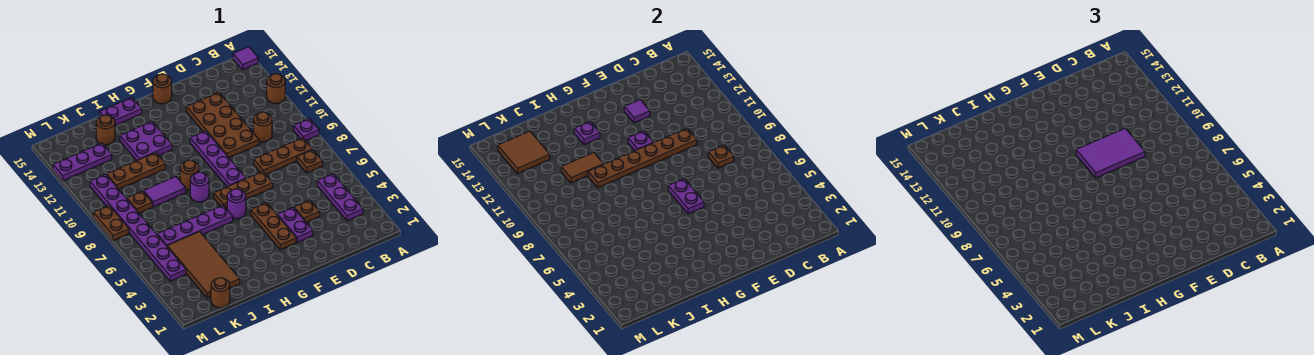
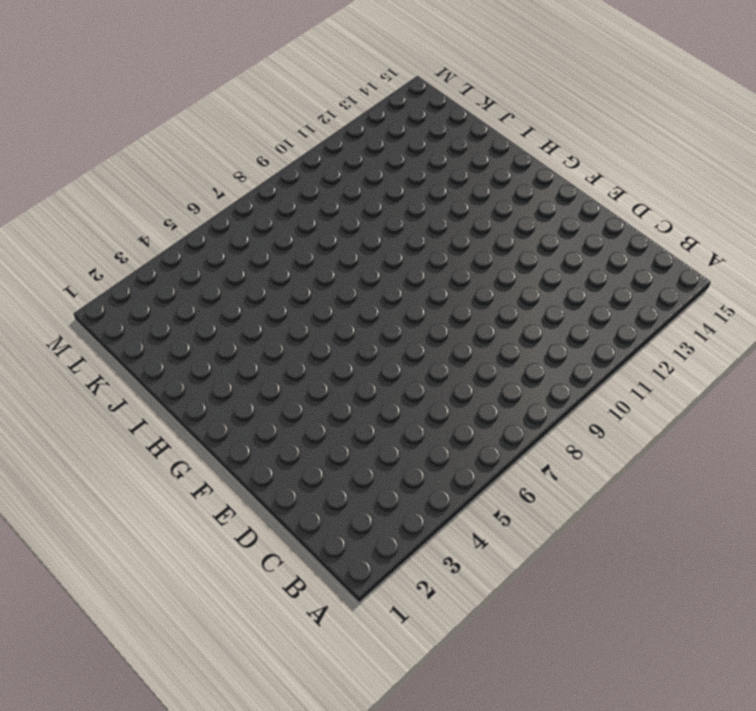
none -> purple plate A9 level 1
none -> brown round brick A12 level 1
none -> purple tile A15 level 1
none -> purple plate B3:B5 level 1

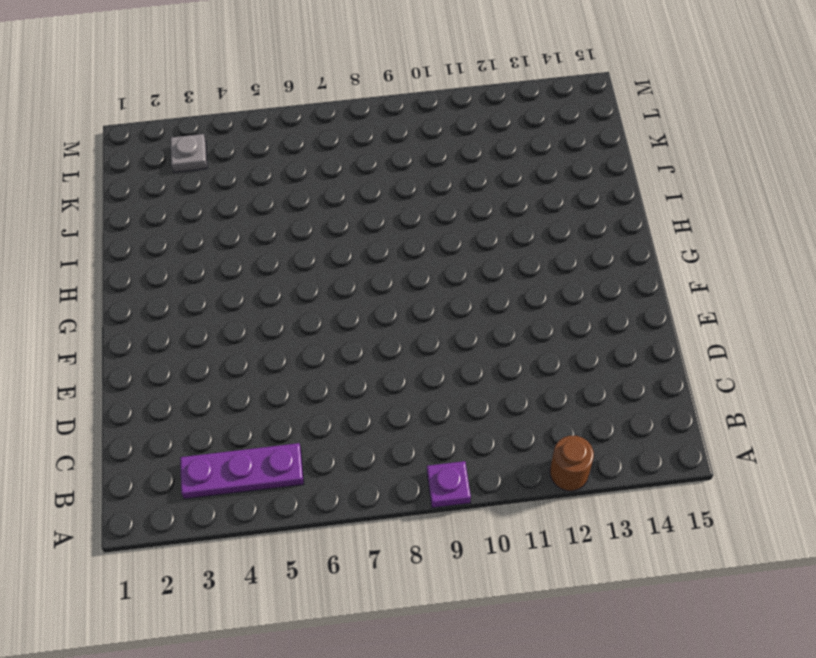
grey plate L3 level 1 -> none
none -> purple tile A15 level 1
none -> brown plate B7 level 1
none -> brown plate B8:D8 level 1
none -> brown round brick C10 level 1

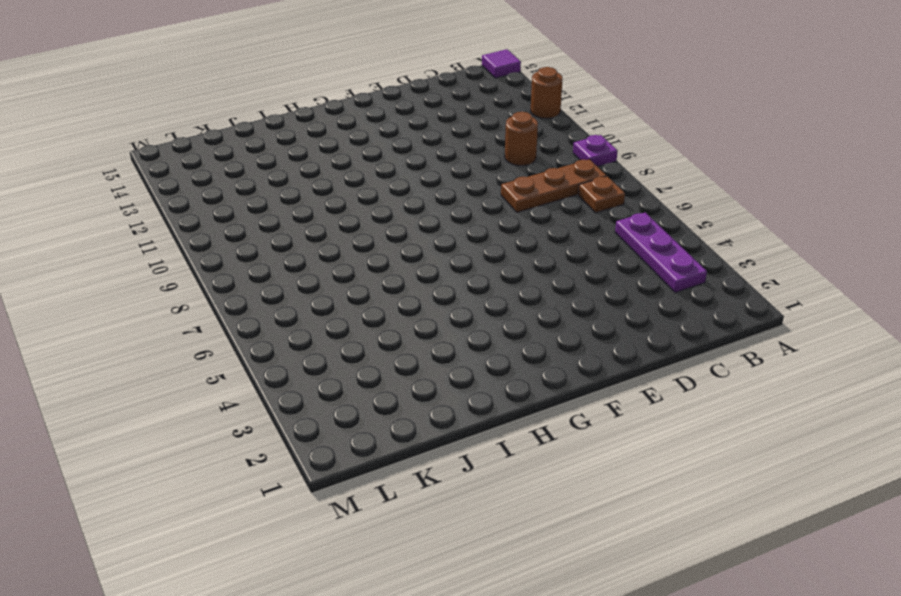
none -> brown plate D4 level 1
none -> brown plate D10:E13 level 1
none -> purple plate E3:E4 level 1
none -> brown plate E7:G7 level 1

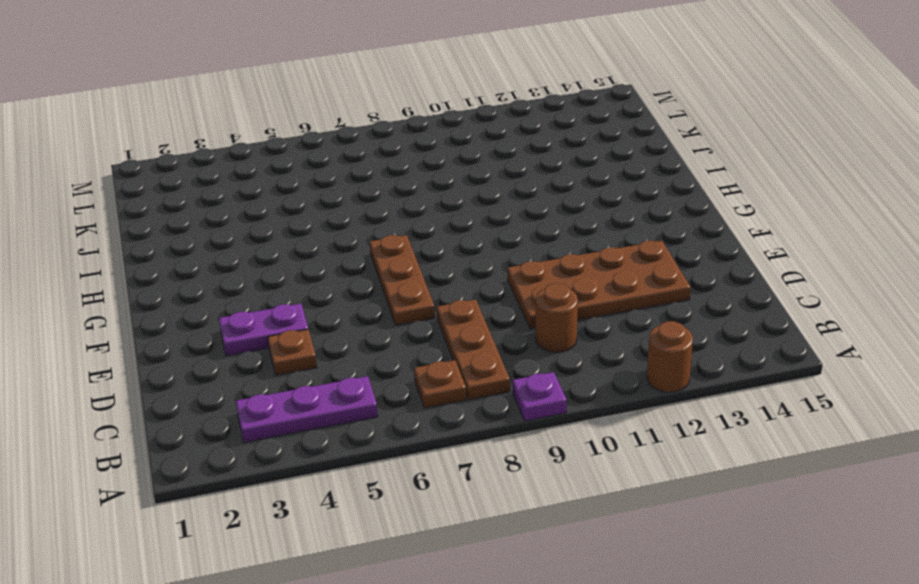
none -> purple tile A15 level 1
none -> brown plate F3:F5 level 1
none -> purple plate F8:F11 level 1
none -> brown round brick F15 level 1

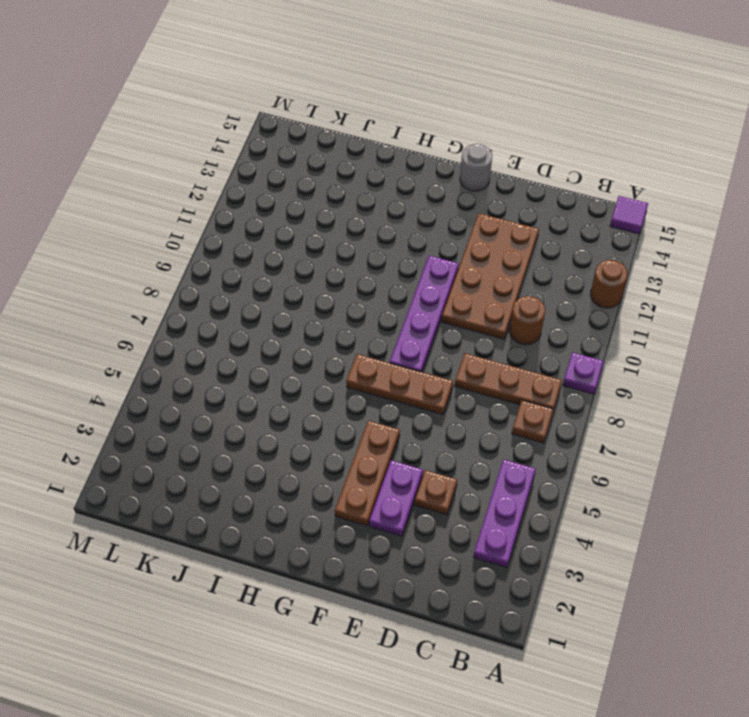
grey round brick F15 level 1 -> brown round brick F15 level 1
none -> purple round brick G6 level 1
none -> purple plate H6:K6 level 1
none -> purple round brick H8 level 1
none -> brown round brick H9 level 1

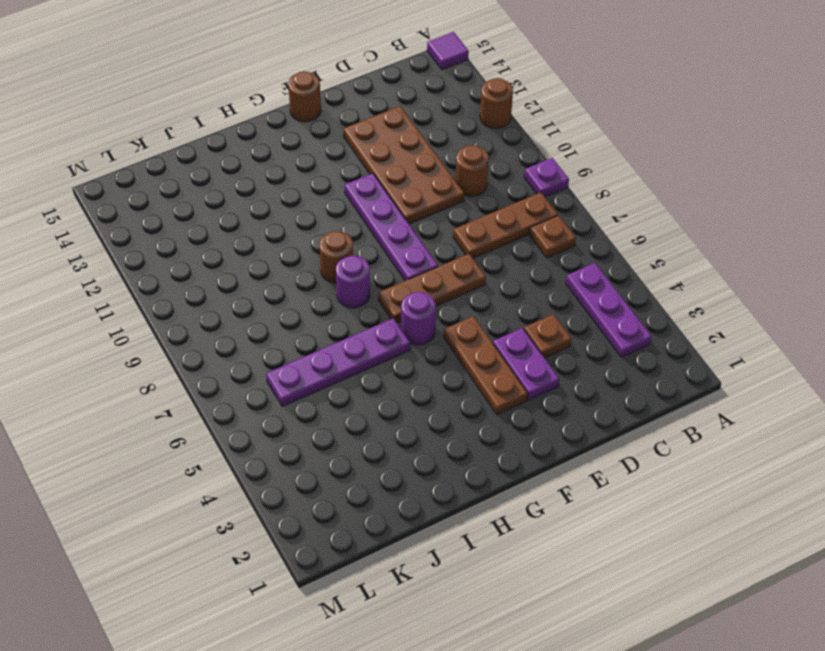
none -> purple plate H12:I13 level 1
none -> purple plate H15:I15 level 1
none -> purple tile I9:J9 level 1
none -> brown plate I11:K11 level 1

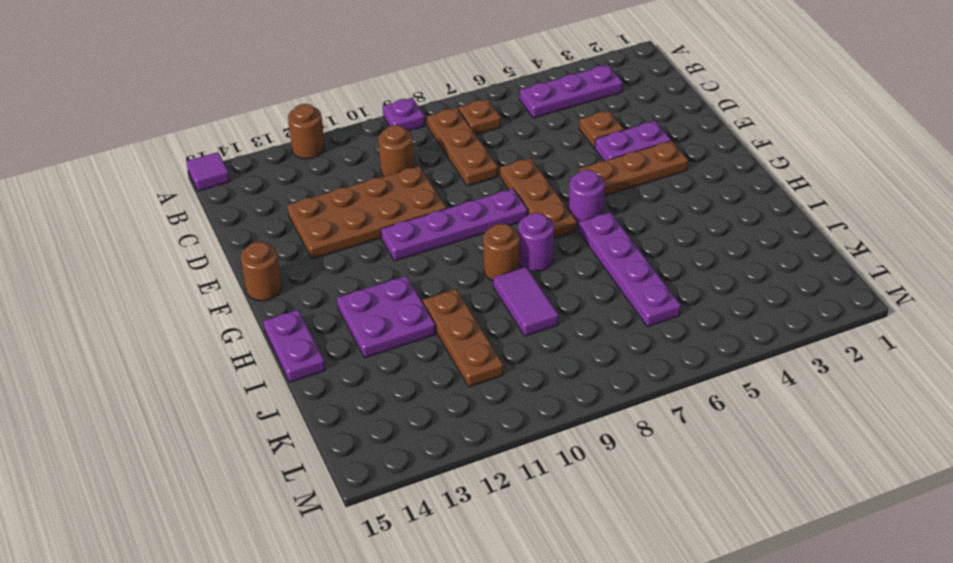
none -> brown tile J2:K5 level 1
none -> brown round brick J14 level 1
none -> brown round brick K1 level 1
none -> brown plate K9 level 1

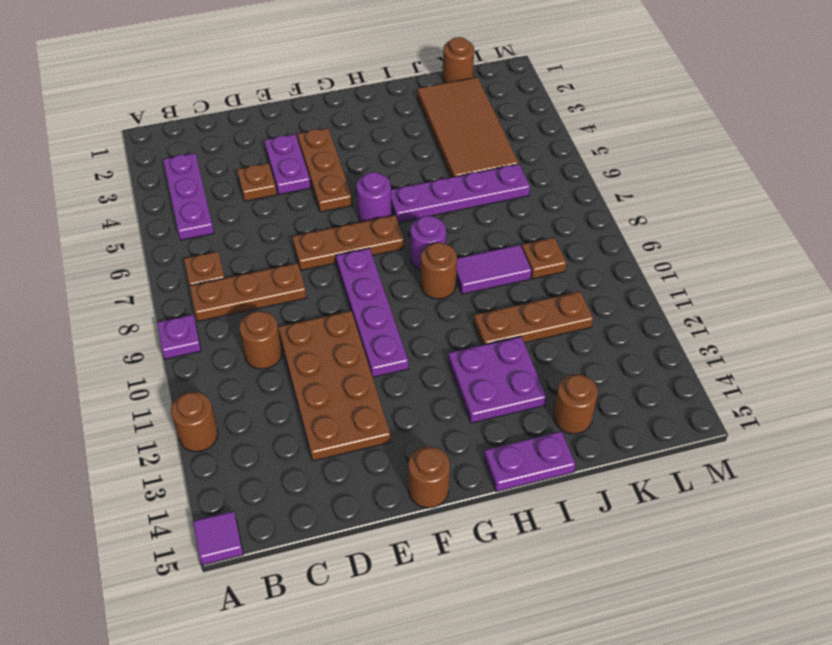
none -> purple plate K13:M13 level 1
none -> purple plate L4:L11 level 1
none -> brown plate M8:M9 level 1
none -> brown plate C8 level 2

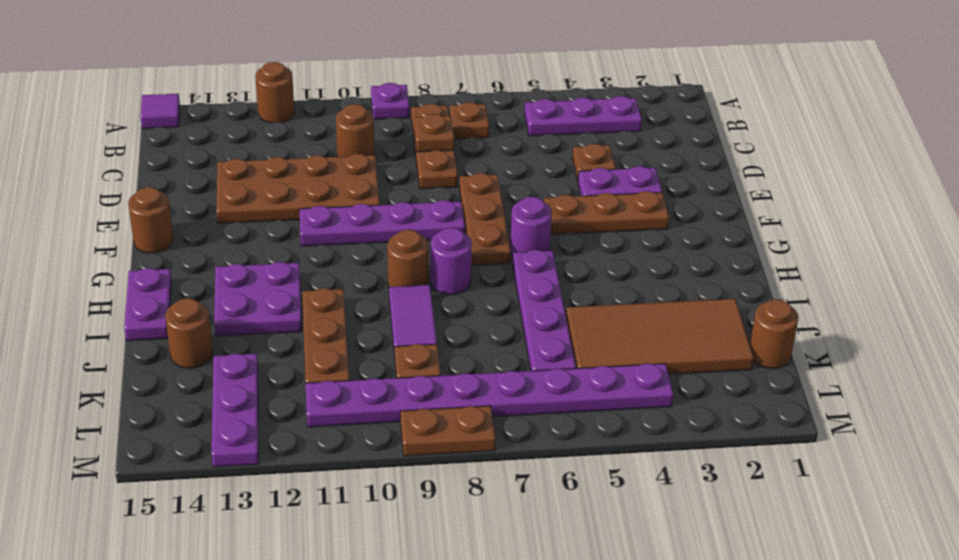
none -> brown plate D10:I10 level 2
none -> purple tile E13 level 2
none -> purple plate F6:F7 level 2
none -> purple plate F11 level 2

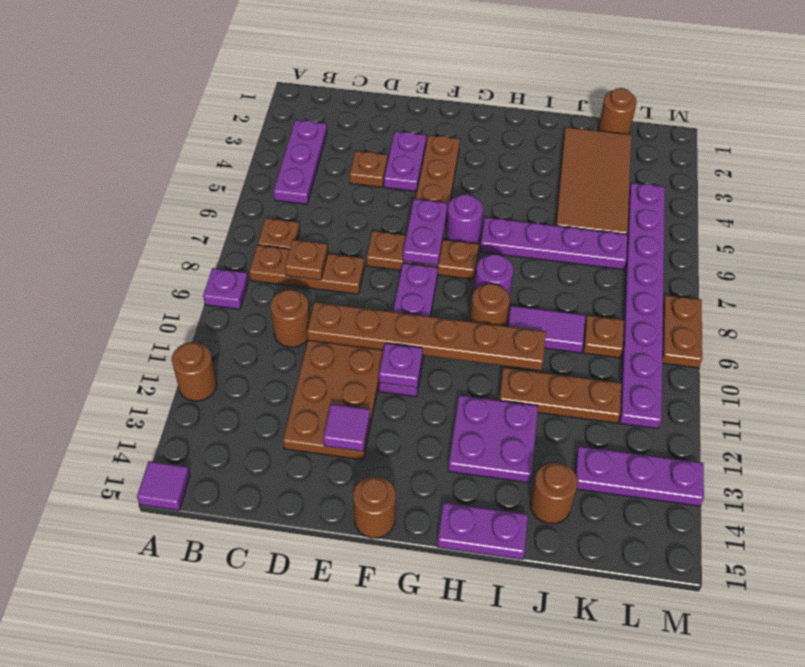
none -> purple plate H13 level 2
none -> brown tile I11:J11 level 2
none -> brown tile K13:L14 level 2
none -> purple tile D9:F10 level 3

